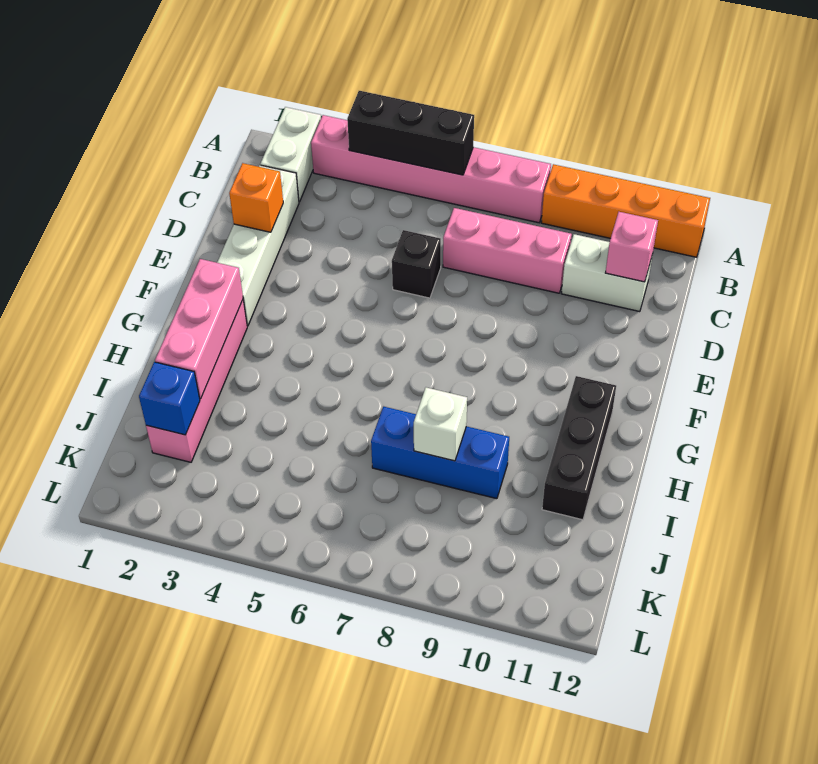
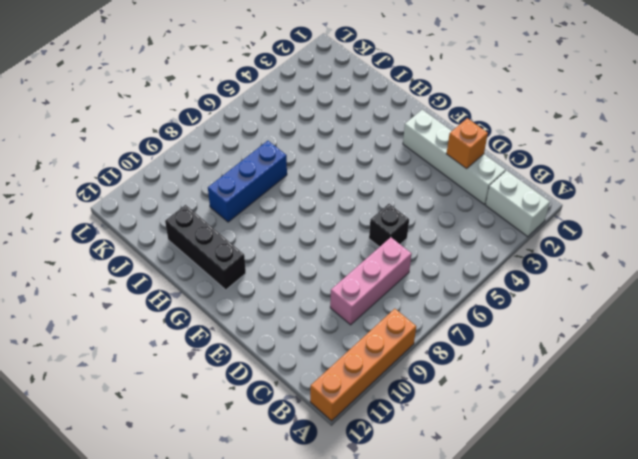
none -> pink brick A3:A8 level 1
none -> white brick C10:C11 level 1
none -> pink brick G2:J2 level 1

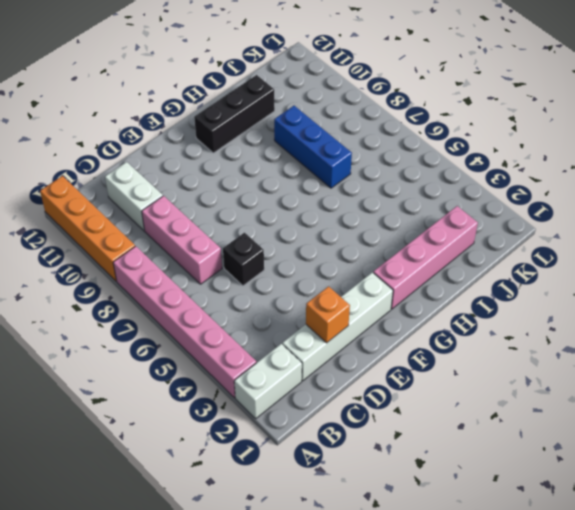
none -> black brick A4:A6 level 2
none -> pink brick C11 level 2
none -> pink brick G2:I2 level 2

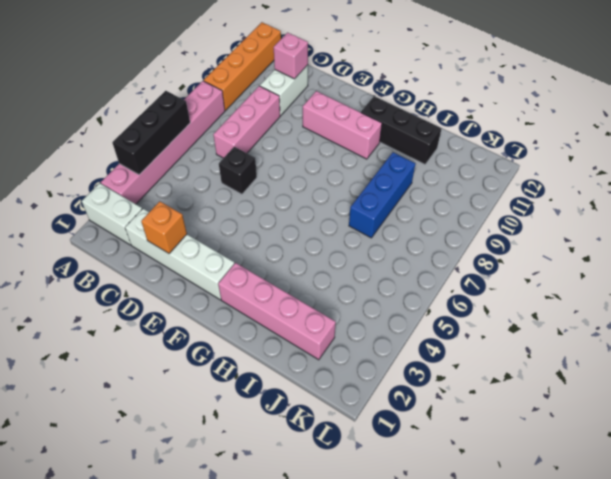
pink brick E10:G10 level 1 -> pink brick G2:I2 level 2
none -> white brick I8 level 2
none -> blue brick J2 level 2

